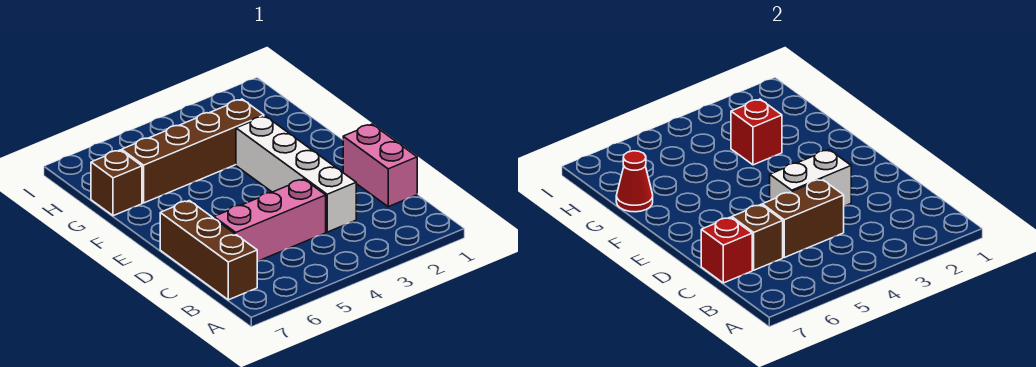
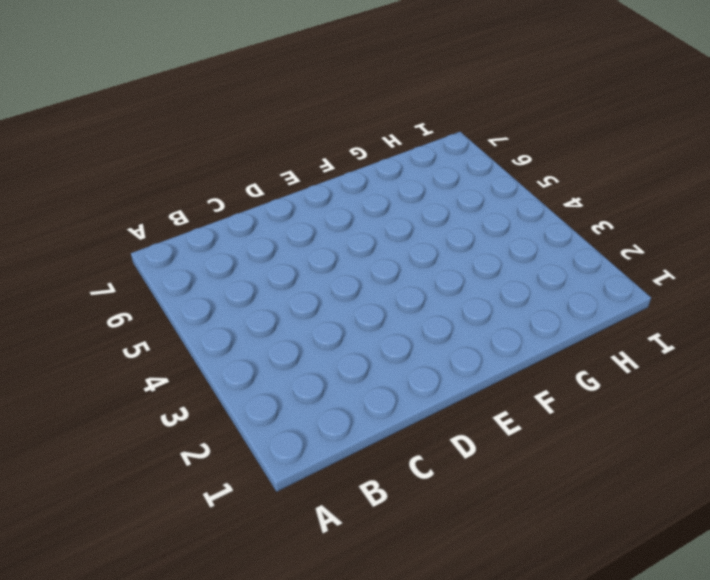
none -> brown brick B7:D7 level 1
none -> pink brick C1:D1 level 1
none -> white brick C3:F3 level 1

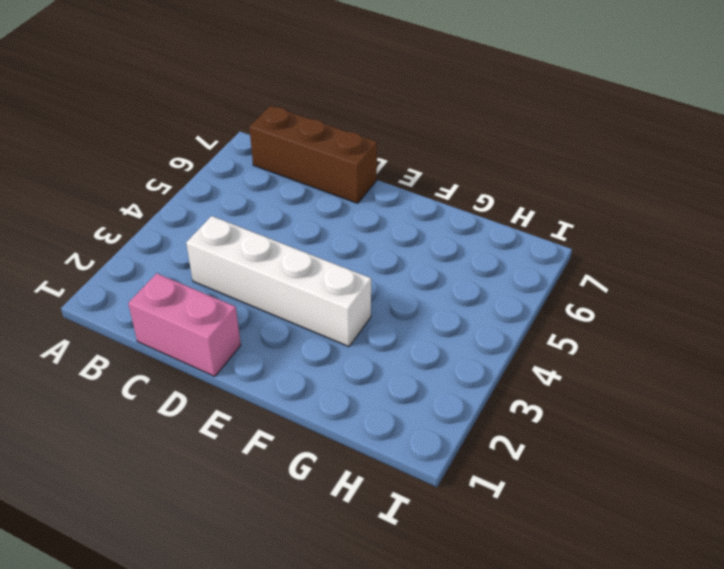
none -> pink brick C4:C6 level 1
none -> brown brick G3:G6 level 1
none -> brown brick G7 level 1

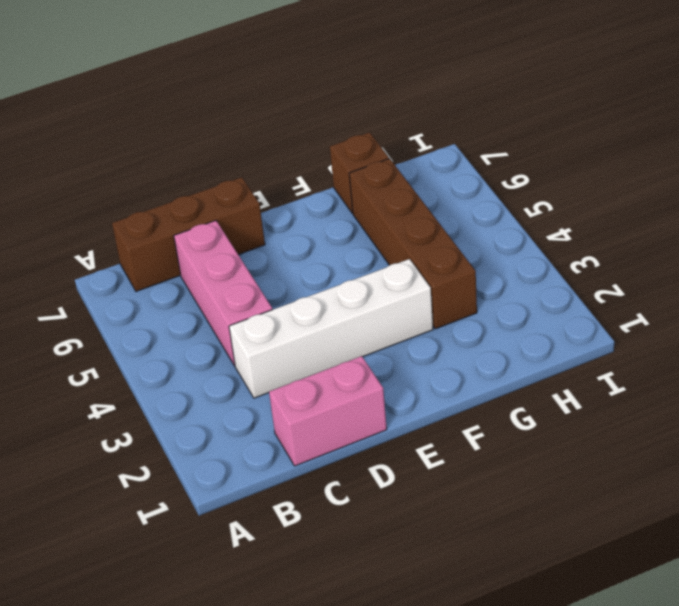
none -> brown brick C4:C5 level 2
none -> brown brick C6 level 2
none -> red brick C7 level 2

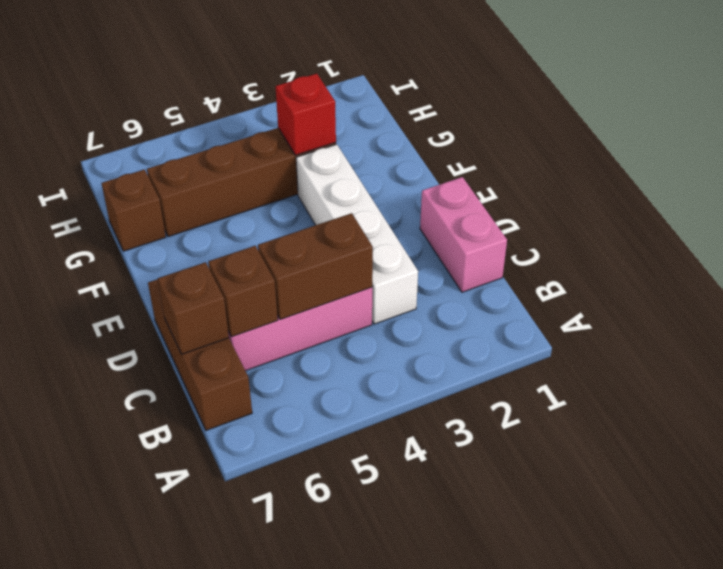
brown brick C7 level 2 -> red brick C7 level 2
none -> white brick D3:D4 level 2
none -> red cone G7 level 2

